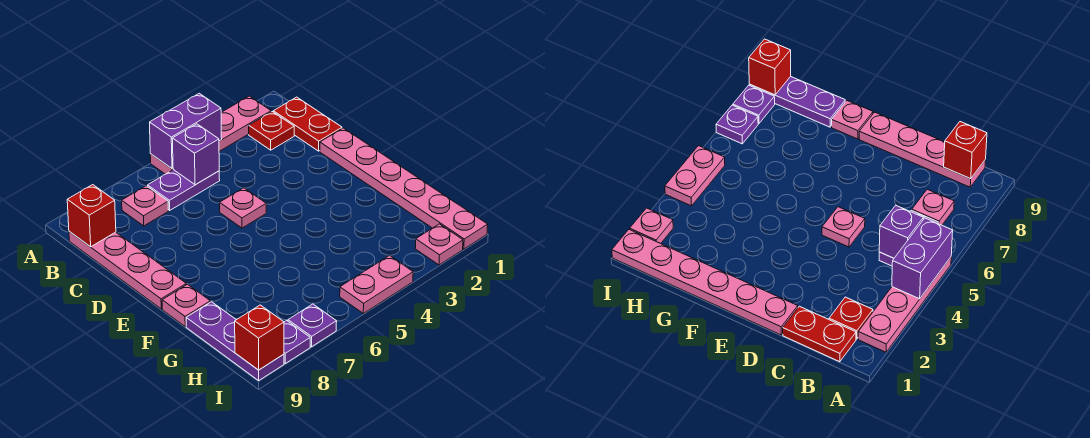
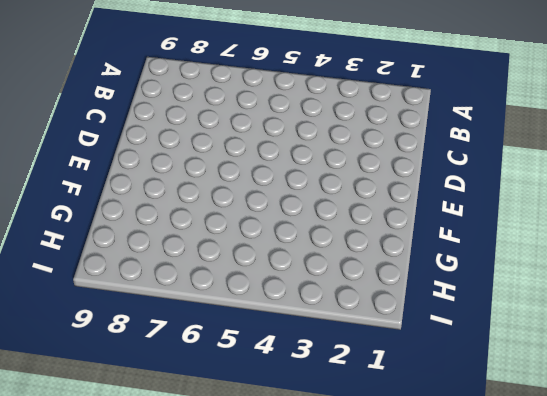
none -> pink plate A2:A5 level 1
none -> red plate B1:C1 level 1
none -> red plate B2 level 1

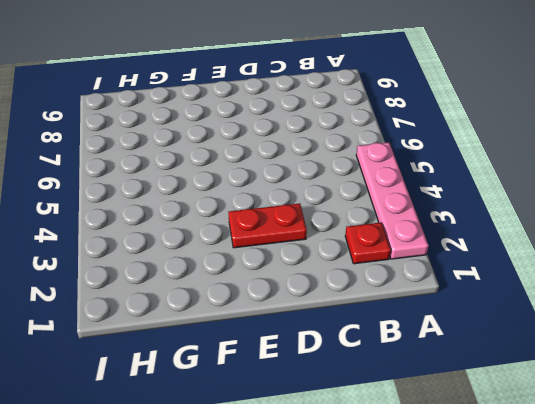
red plate D3:E3 level 1 -> red plate B1:C1 level 1
none -> purple plate B5:B6 level 1
none -> pink plate B7 level 1
none -> pink plate B9:E9 level 1

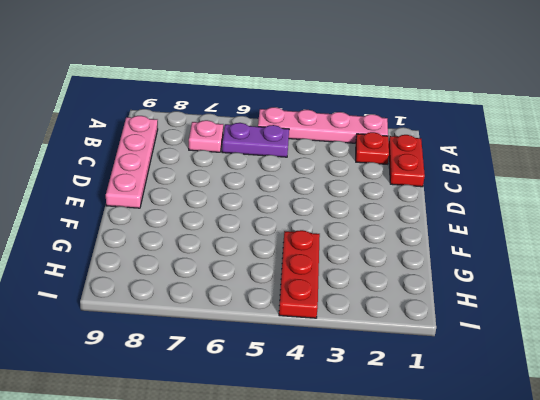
red plate G4:I4 level 1 -> pink plate I4:I5 level 1
none -> pink plate D1:I1 level 1
none -> pink plate D5 level 1
none -> pink plate F9 level 1

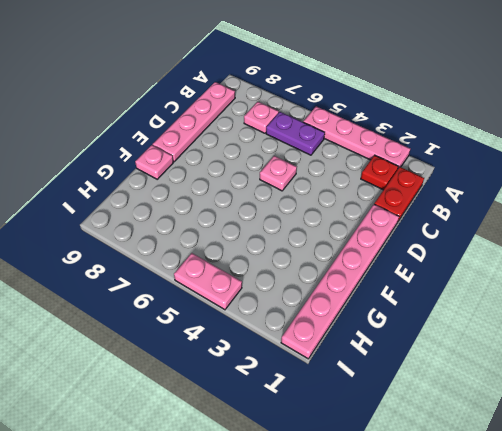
none -> purple plate G9:I9 level 1
none -> pink plate I2 level 1
none -> purple plate I7 level 1

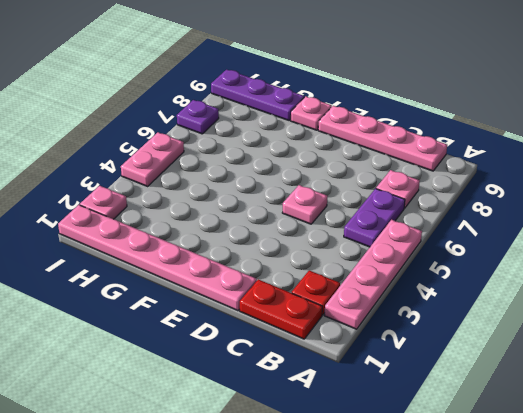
none -> purple plate I8 level 1
none -> purple brick A4:A5 level 2
none -> purple brick B5 level 2

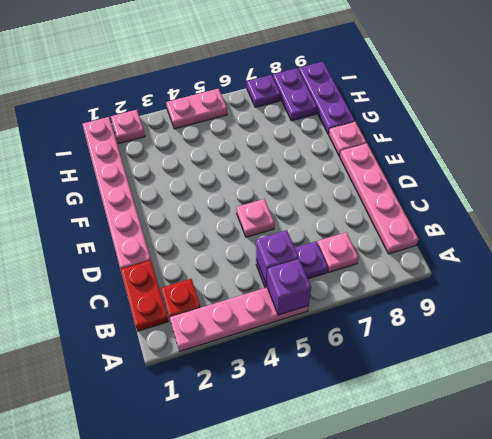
purple brick A5 level 2 -> purple brick A4:A5 level 2
purple plate H8:I8 level 1 -> purple plate I8 level 1
none -> red brick B9 level 2
none -> red brick I9 level 2

